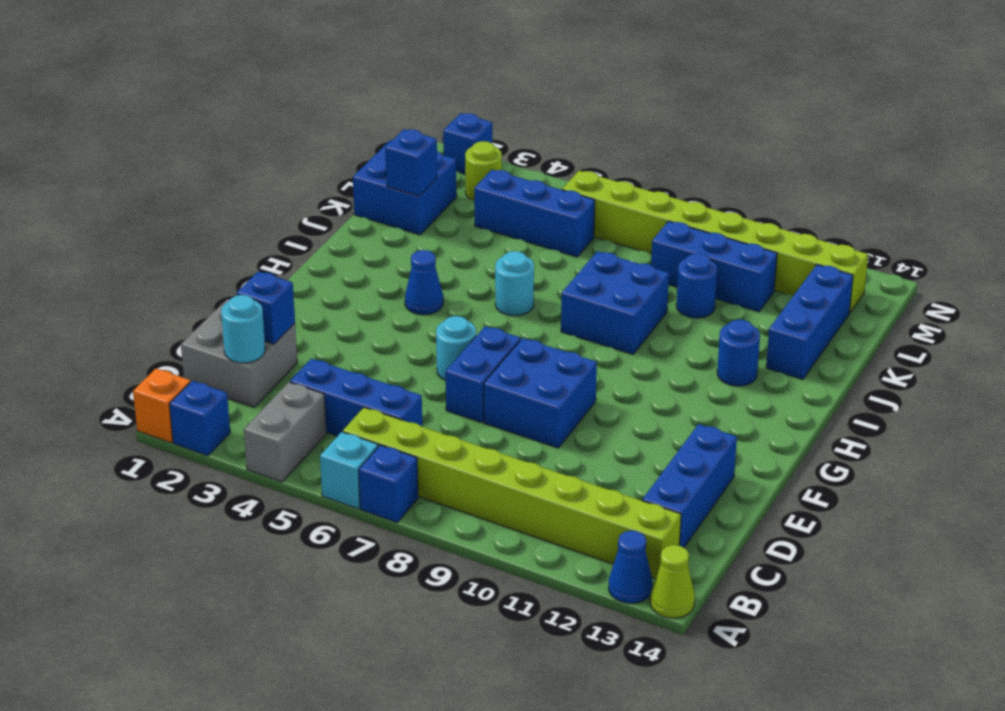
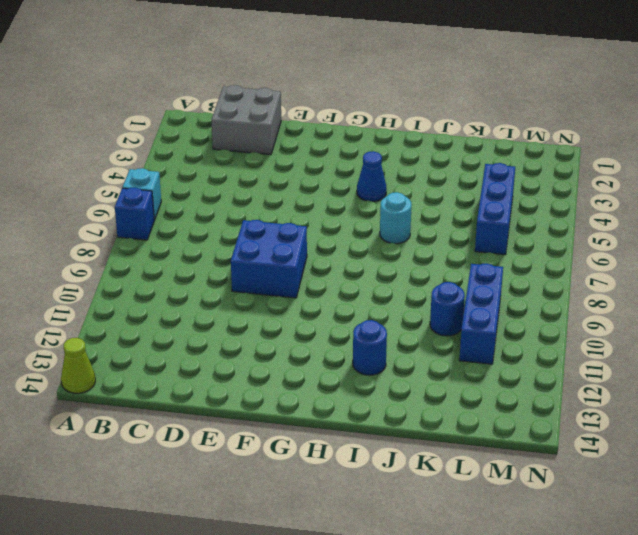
none -> orange brick A1 level 1
none -> blue brick A2 level 1
none -> grey brick A4:B4 level 1

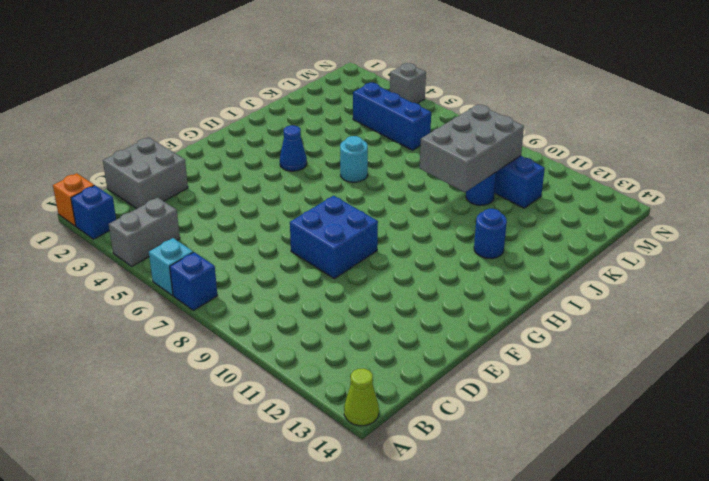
grey brick J9:L10 level 2 -> none
grey brick N4 level 1 -> none
none -> blue cone A13 level 1
none -> lime brick B6:B13 level 1
none -> blue brick C4:C6 level 1

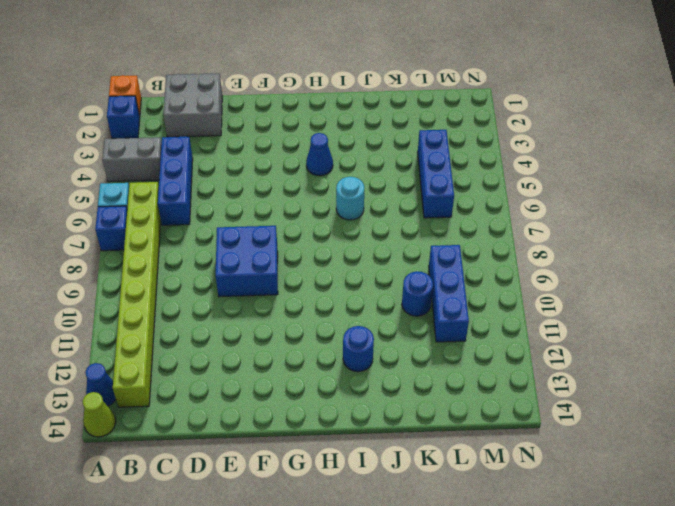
none -> blue brick C13:E13 level 1
none -> blue brick E7:F7 level 1
none -> cyan round brick F6 level 1

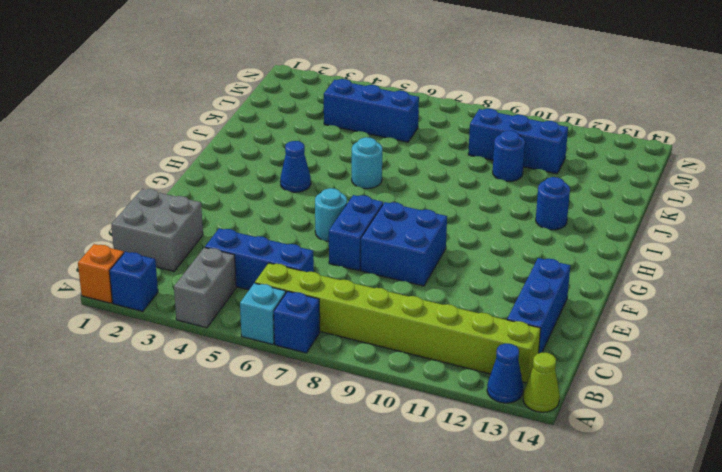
none -> blue brick I8:J9 level 1
none -> blue brick J13:L13 level 1
none -> blue brick K1:L2 level 1

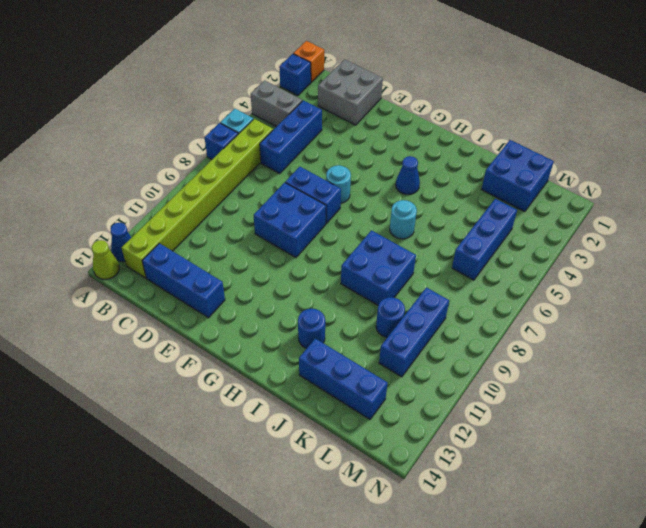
none -> lime round brick M3 level 1
none -> lime brick M6:M13 level 1
none -> blue brick N2 level 1

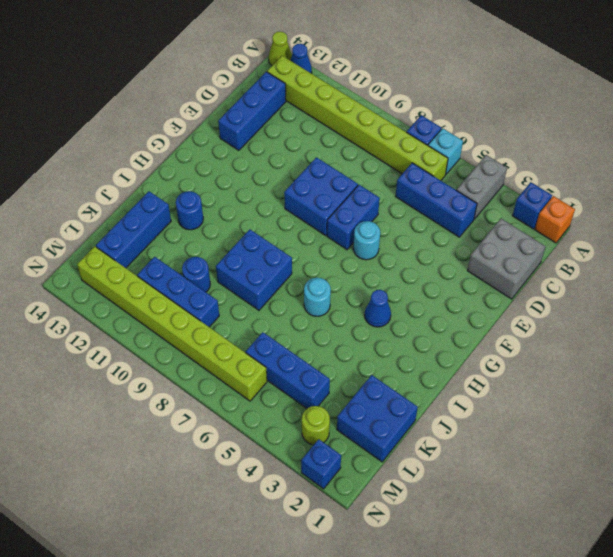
none -> cyan round brick C2 level 2
none -> blue brick D2 level 2
none -> blue brick K2 level 2

